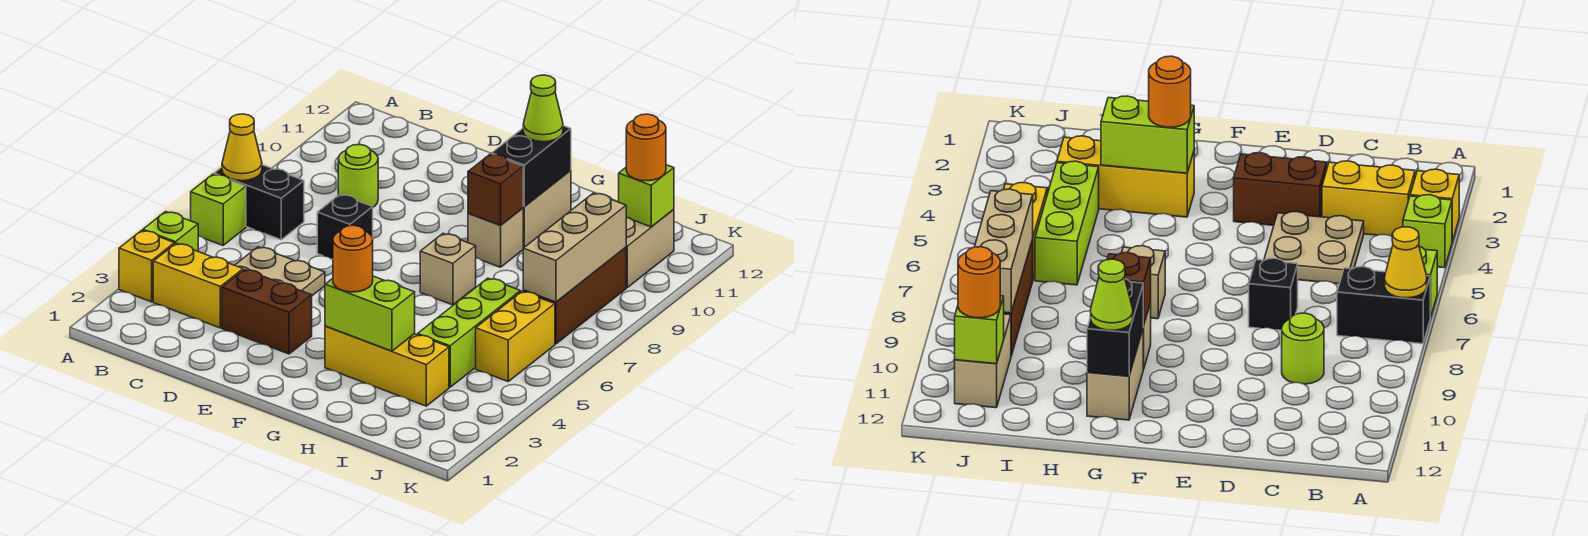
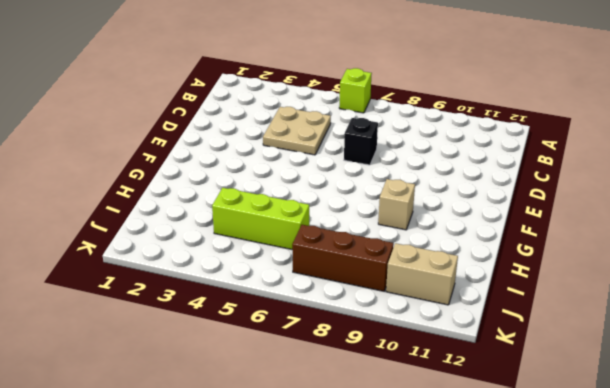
none -> yellow brick A3 level 1
none -> lime brick A4 level 1
none -> black brick A7:B7 level 1

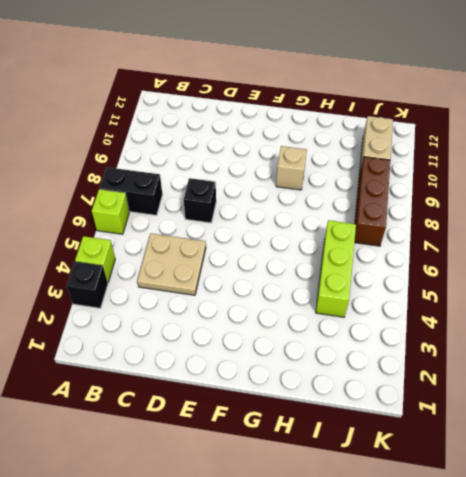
black brick A3 level 1 -> yellow brick A3 level 1
none -> yellow brick B3:C3 level 1
none -> lime round brick C9 level 1
none -> brown brick D3:E3 level 1

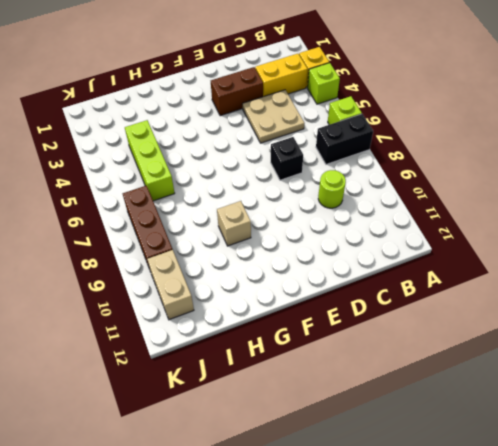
none -> yellow brick G3:I3 level 1
none -> tan brick G7 level 1
none -> tan brick G10:G11 level 1

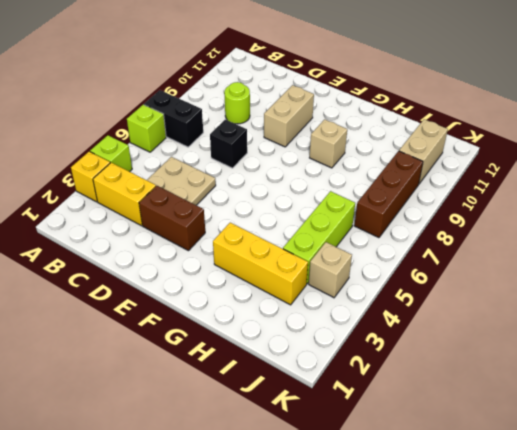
tan brick E9:E10 level 1 -> tan brick G10:G11 level 1
tan brick J4 level 1 -> tan brick G7 level 1
none -> yellow brick J5:J6 level 1
none -> yellow cone A7 level 2
none -> lime brick G3:H3 level 2

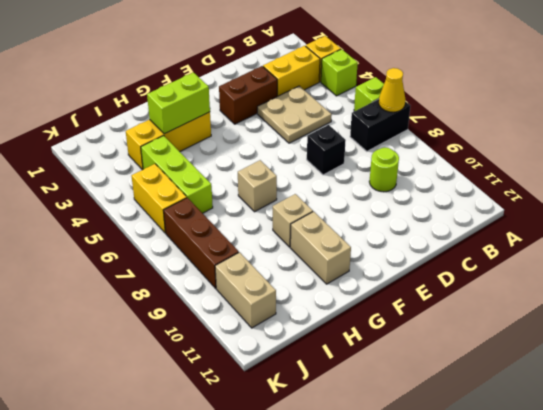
none -> brown brick G9 level 2
none -> black brick G10:G11 level 2
none -> tan brick J7:J9 level 2

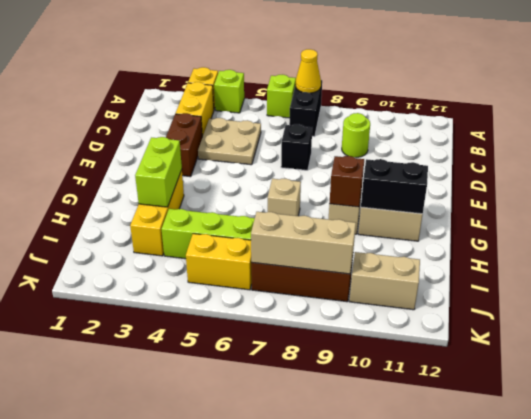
none -> lime brick J11 level 2
none -> orange round brick G3 level 3
none -> lime cone G11 level 3

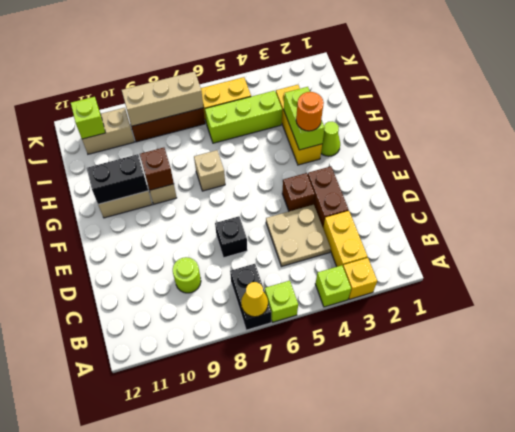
brown brick E4 level 1 -> none
lime cone G2 level 1 -> lime cone G11 level 3
none -> orange round brick J11 level 3

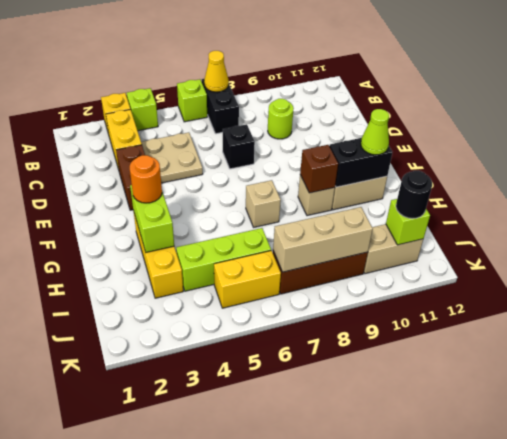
black round brick J11 level 3 -> orange round brick J11 level 3

